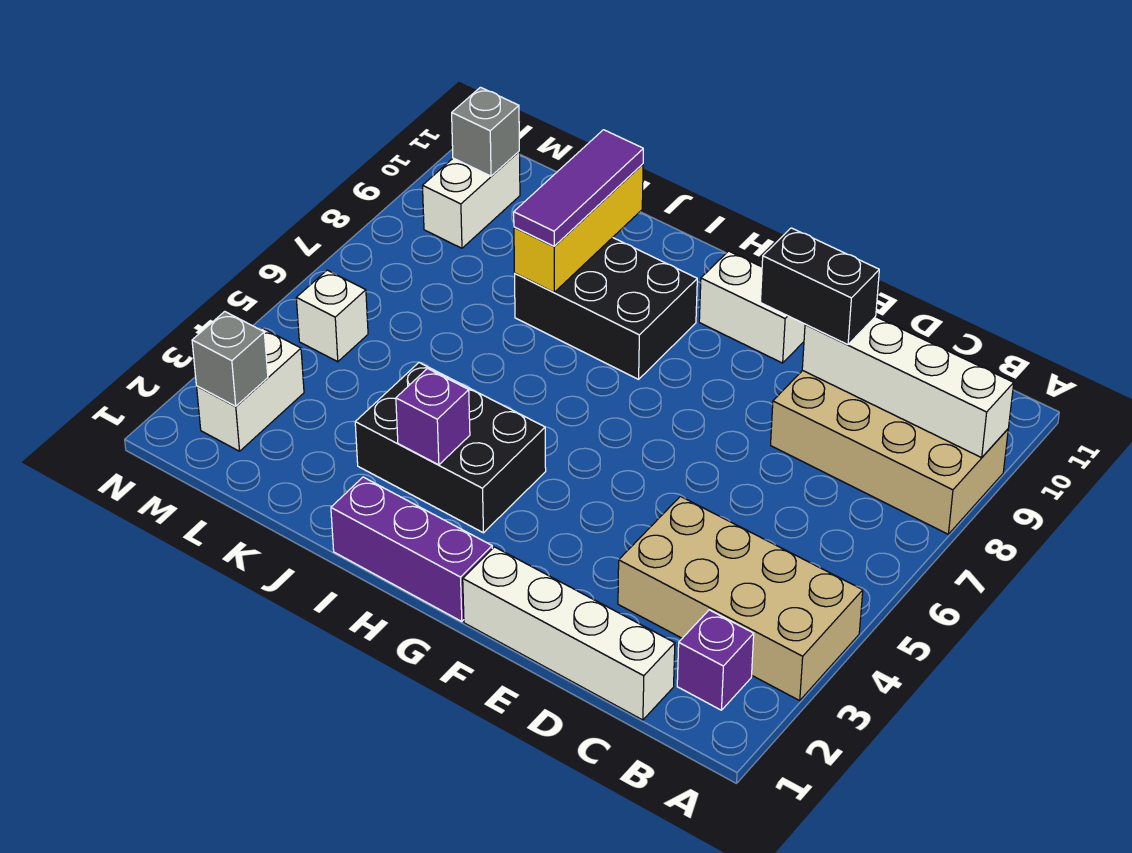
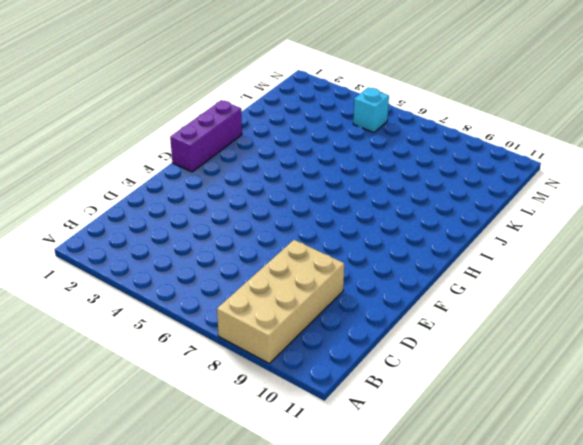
cyan brick M5 level 1 -> white brick M5 level 1
none -> tan brick A3:D4 level 1
none -> purple brick B2 level 1
none -> white brick C1:F1 level 1

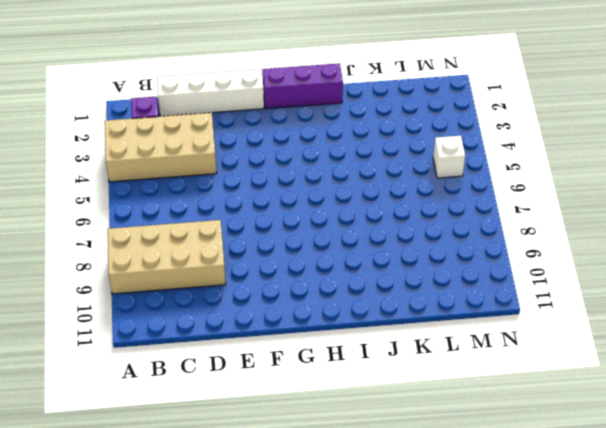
none -> white brick F10:G10 level 1
none -> black brick H3:J4 level 1
none -> black brick H8:J9 level 1

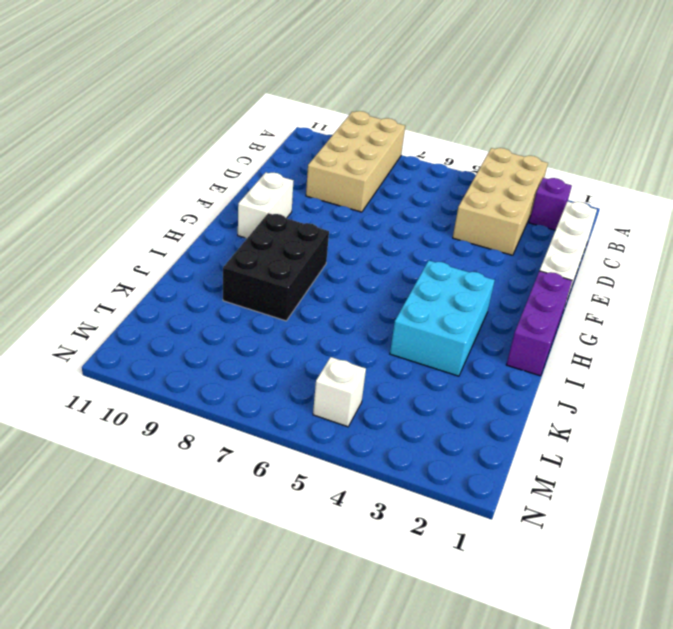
cyan brick H3:J4 level 1 -> black brick H3:J4 level 1
none -> white brick M2:M3 level 1
none -> white brick M9:M10 level 1
none -> white brick A9:D9 level 2

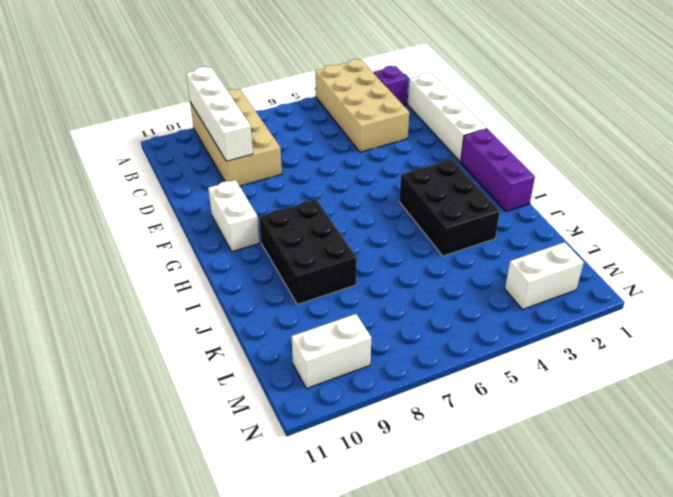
none -> white brick M5 level 1
none -> purple brick I3 level 2
none -> yellow brick J8:J10 level 2

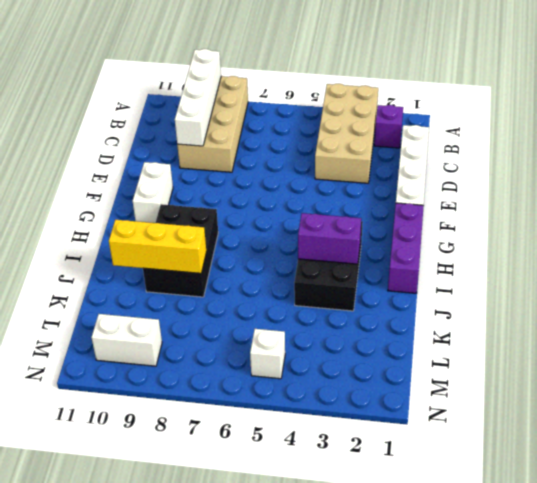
purple brick I3:I4 level 2 -> purple brick I3 level 2
none -> white brick M2:M3 level 1
none -> grey brick M2 level 2
none -> grey brick M10 level 2

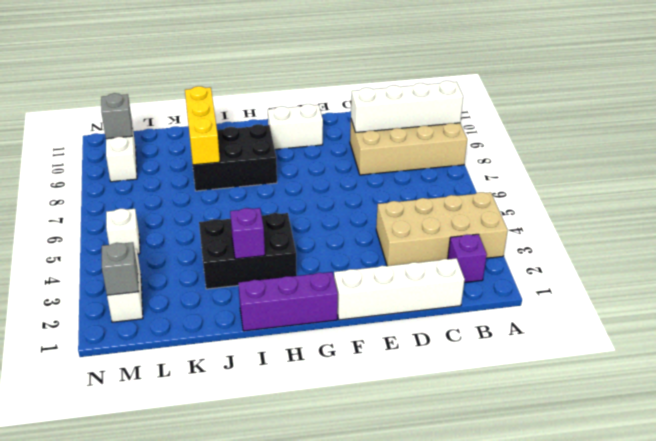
none -> black brick D9:E9 level 3
none -> purple tile J8:J10 level 3

